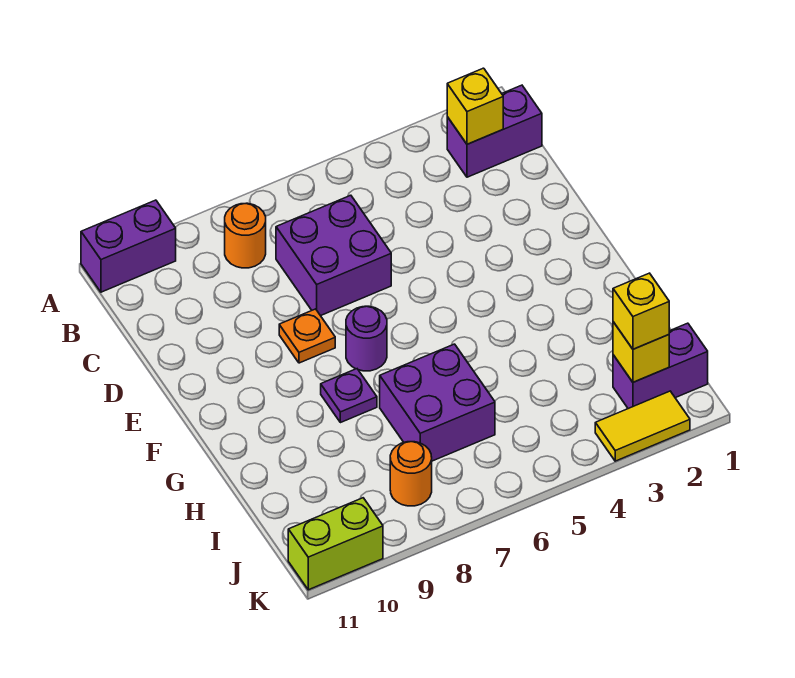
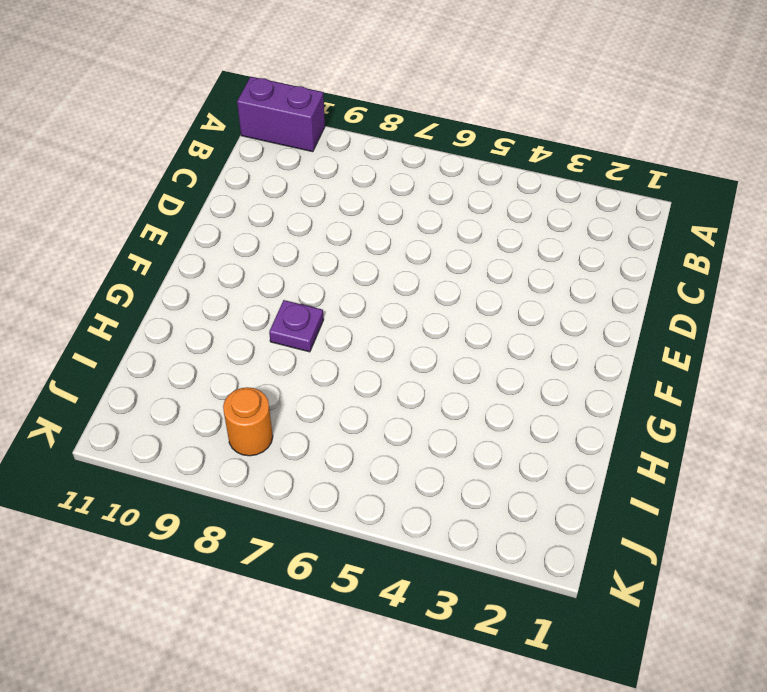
none -> purple brick B1:B2 level 1
none -> orange round brick B8 level 1
none -> purple brick C6:D7 level 1

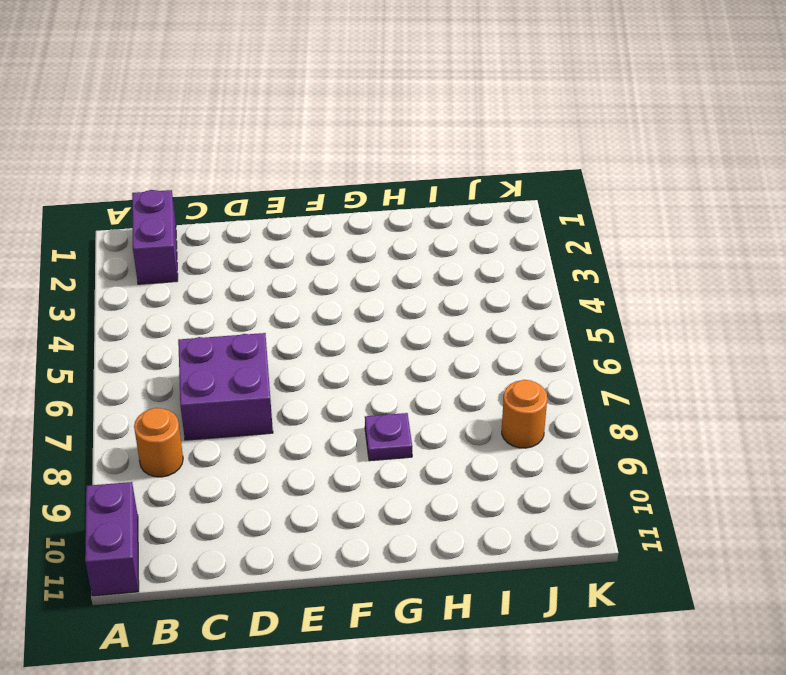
none -> orange plate E8 level 1
none -> purple round brick F7 level 1
none -> purple brick H6:I7 level 1

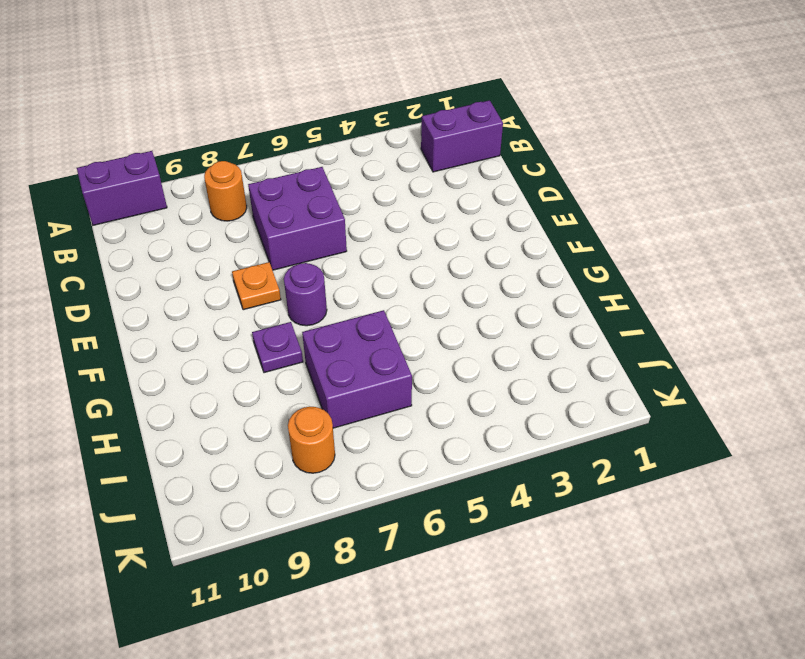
none -> purple brick J1:J2 level 1
none -> yellow tile K2:K3 level 1
none -> lime brick K10:K11 level 1

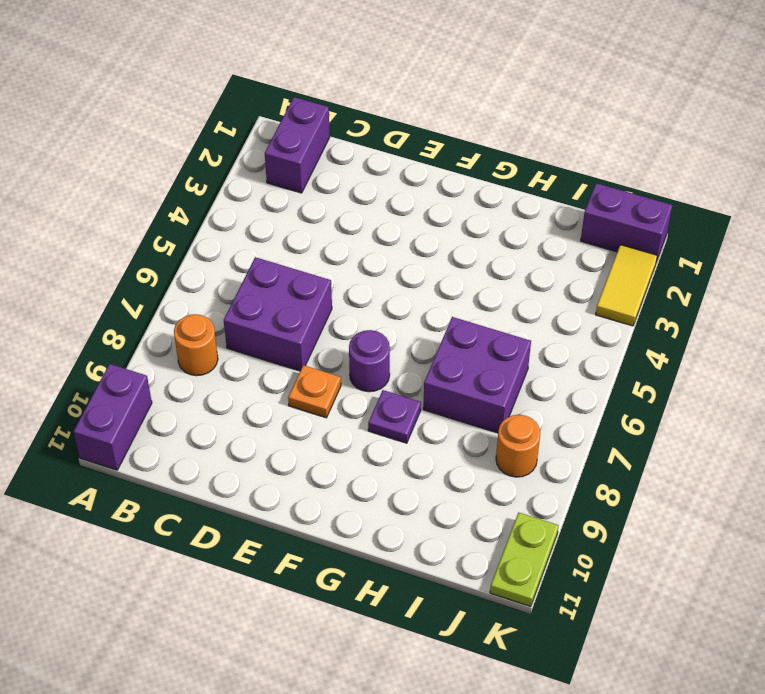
purple brick J1:K1 level 1 -> purple brick J1:J2 level 1
lime plate K10:K11 level 1 -> lime brick K10:K11 level 1
none -> yellow brick B2 level 2
none -> yellow brick J2 level 2
none -> yellow brick J2 level 3

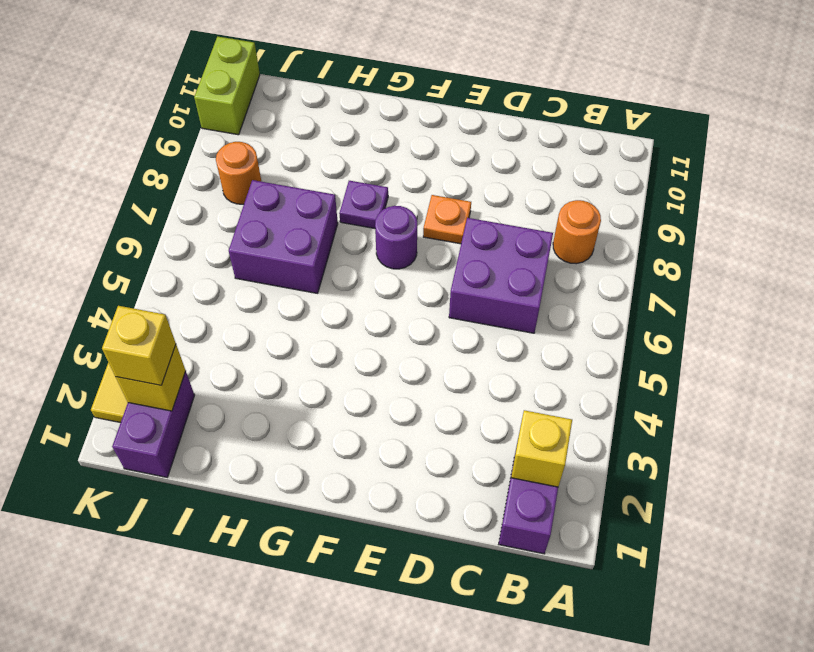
none -> purple brick A10:A11 level 1

